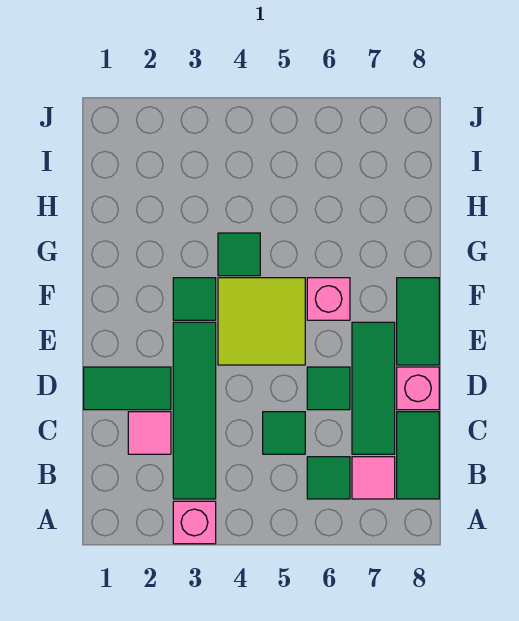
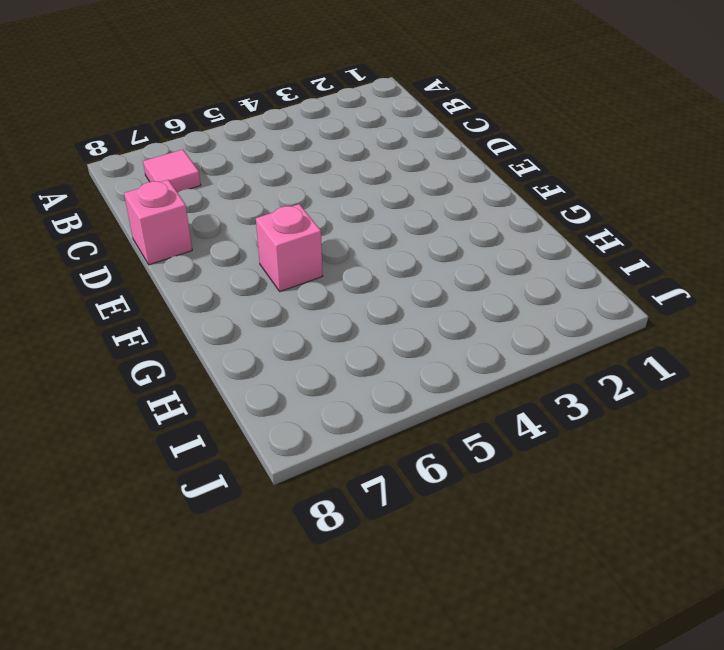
none -> pink brick A3 level 1
none -> green tile B3:E3 level 1
none -> green tile B6 level 1

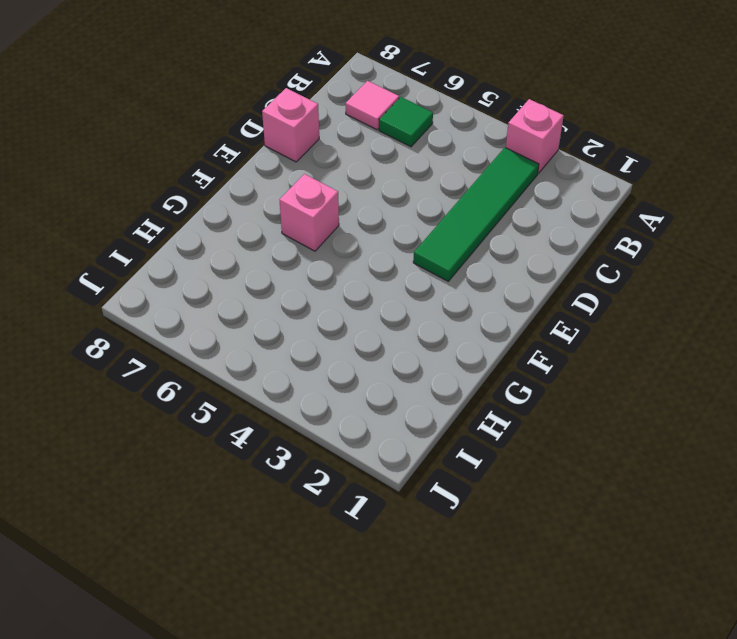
none -> green tile B8:C8 level 1
none -> pink tile C2 level 1
none -> green tile C5 level 1

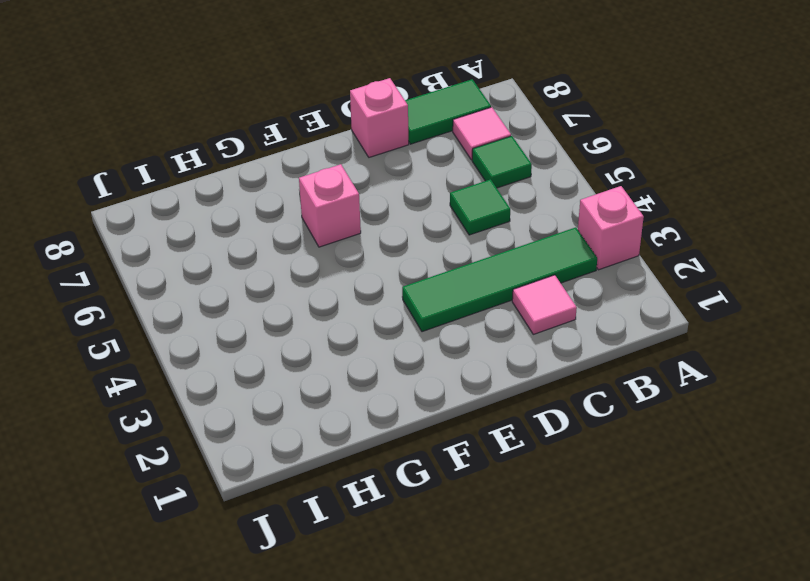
none -> green tile C7:E7 level 1
none -> green tile D1:D2 level 1
none -> green tile D6 level 1

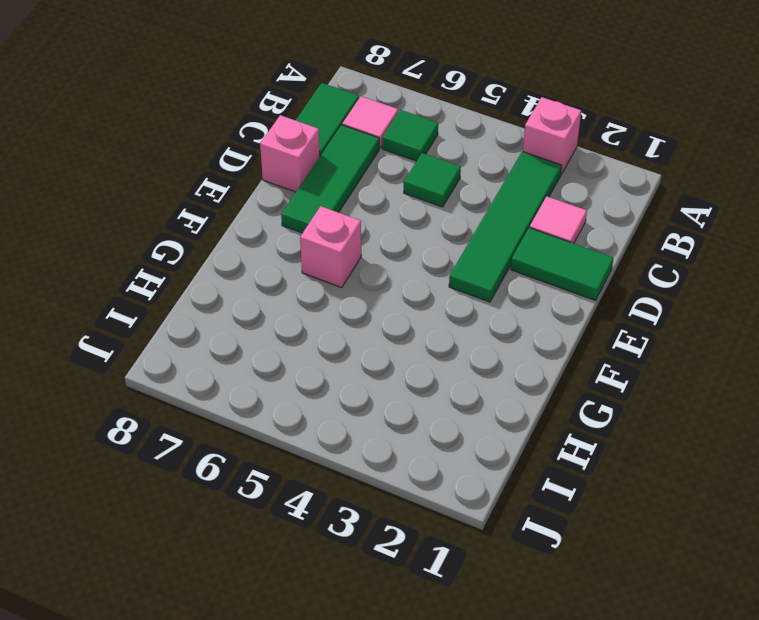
none -> green tile D6 level 1
none -> lime tile E4:F5 level 1
none -> green tile E8:F8 level 1

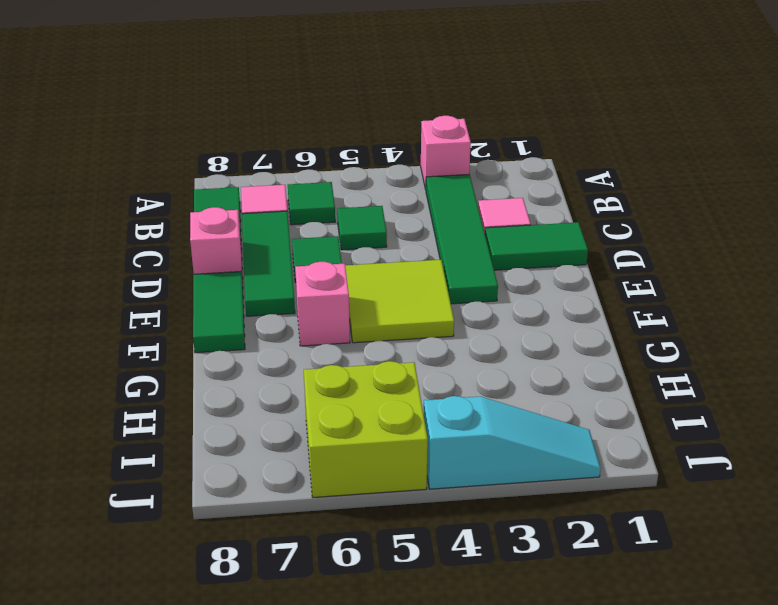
lime brick I5:J6 level 1 -> none
cyan slope J2:J4 level 1 top 4 -> none
none -> green tile F3 level 1
none -> green tile G4 level 1

